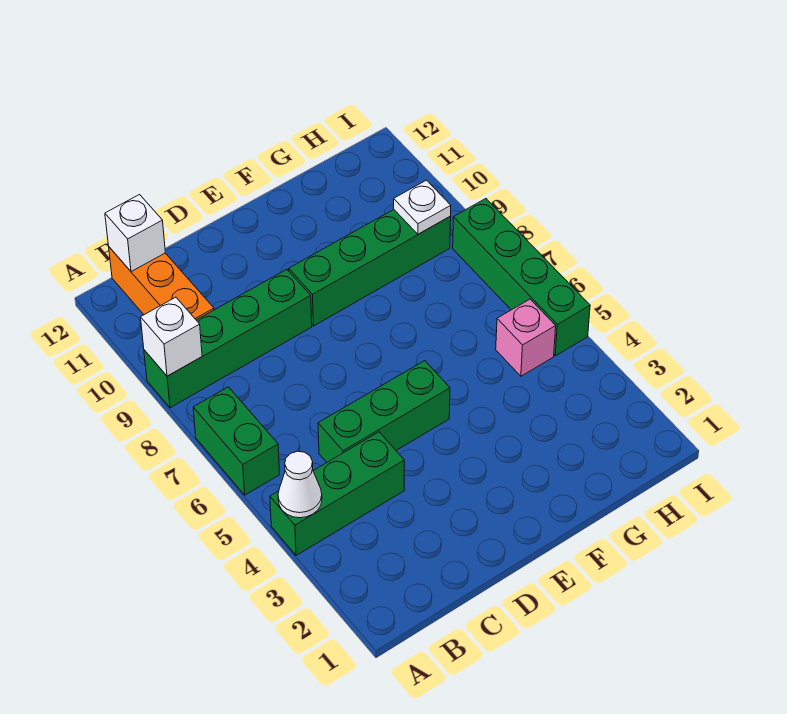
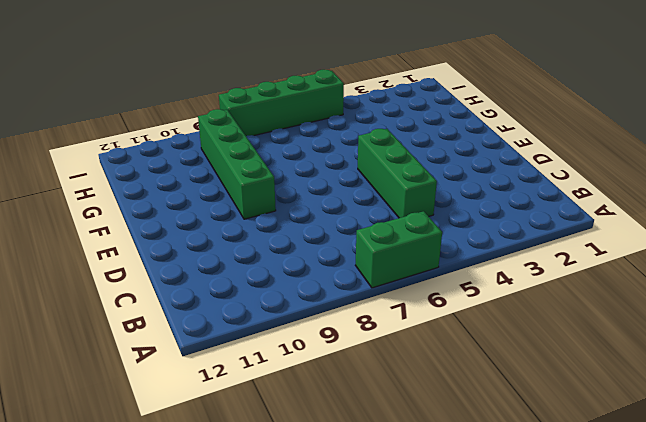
none -> green brick A4:C4 level 1
none -> green brick A9:D9 level 1
none -> orange brick B10:B12 level 1

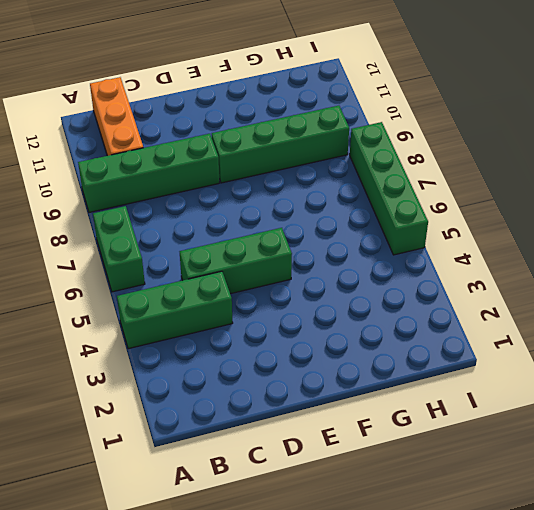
none -> pink brick H5 level 1
none -> white cone A4 level 2
none -> white brick A9 level 2

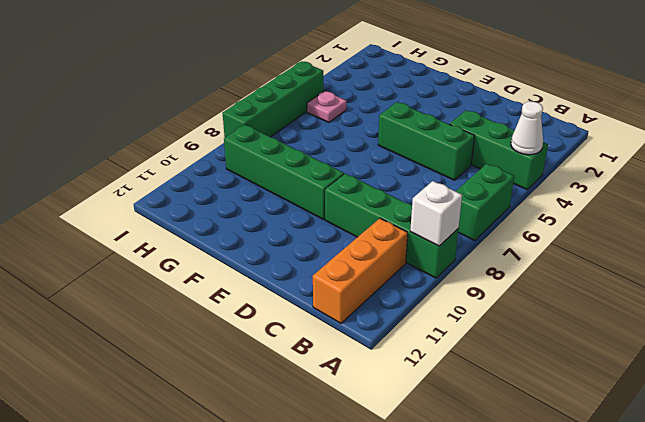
pink plate H5 level 1 -> pink brick H5 level 1
none -> white brick B12 level 2
none -> white plate H9 level 2

